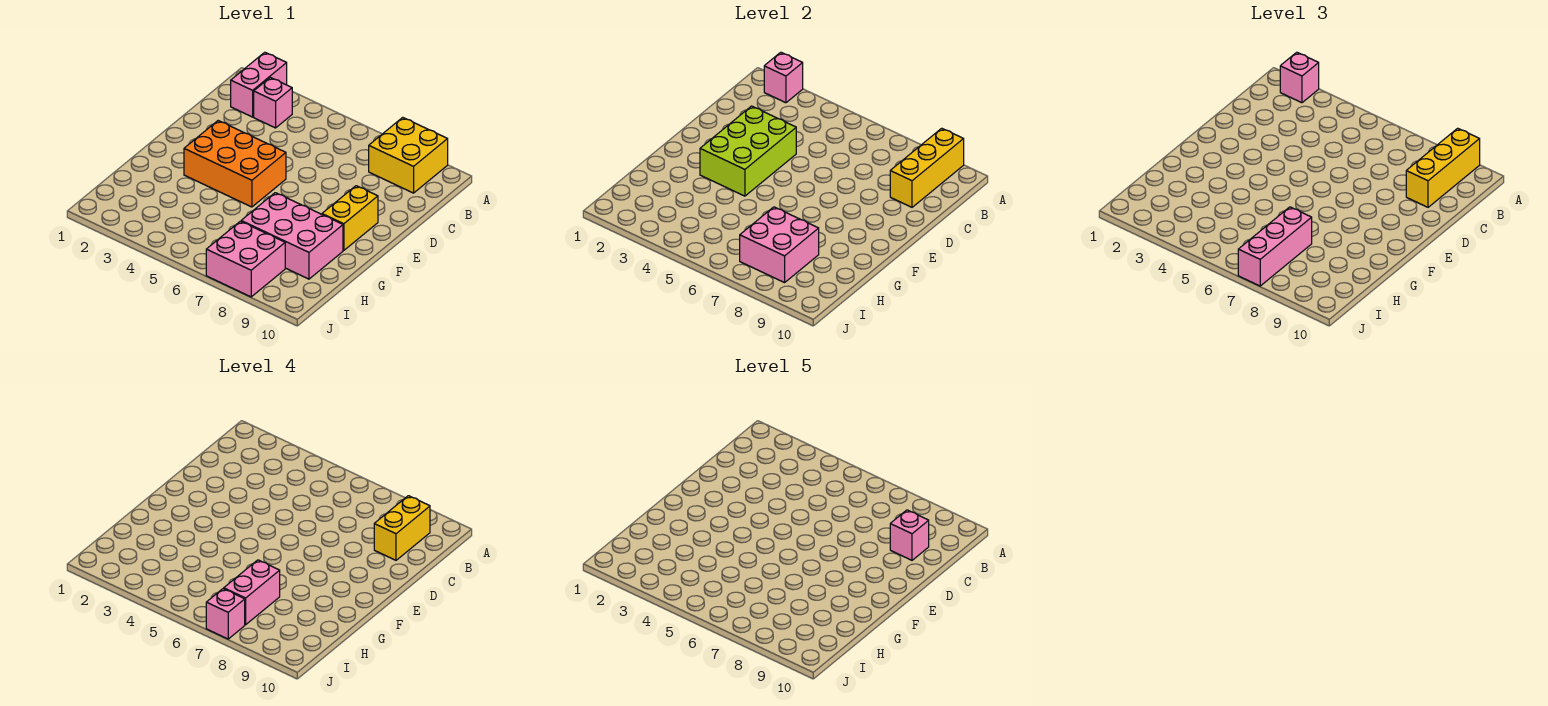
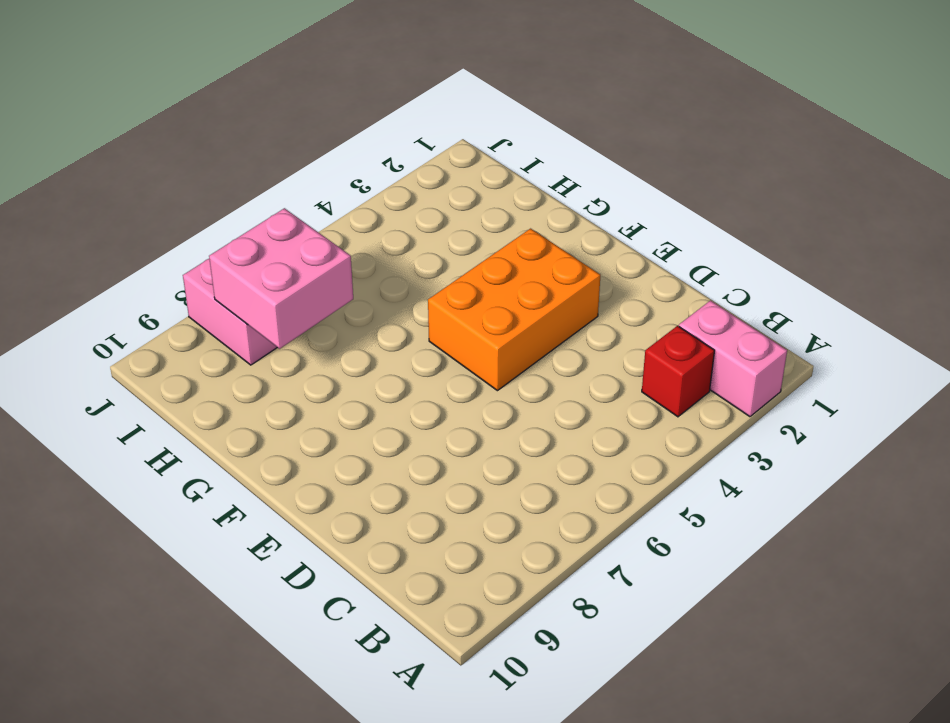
red brick B3 level 1 -> pink brick B3 level 1
none -> yellow brick A8:B9 level 1
none -> yellow brick E9:F9 level 1
none -> pink brick G7:H9 level 1

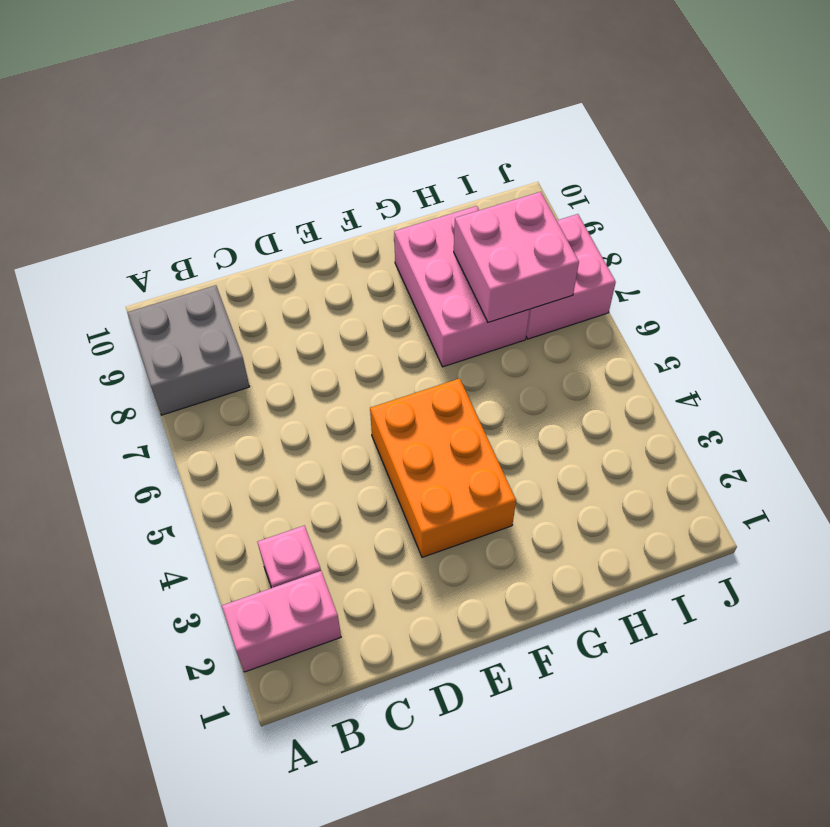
grey brick A8:B9 level 1 -> yellow brick A8:B9 level 1
none -> yellow brick E9:F9 level 1
none -> pink brick A2 level 2
none -> yellow brick A9:C9 level 2

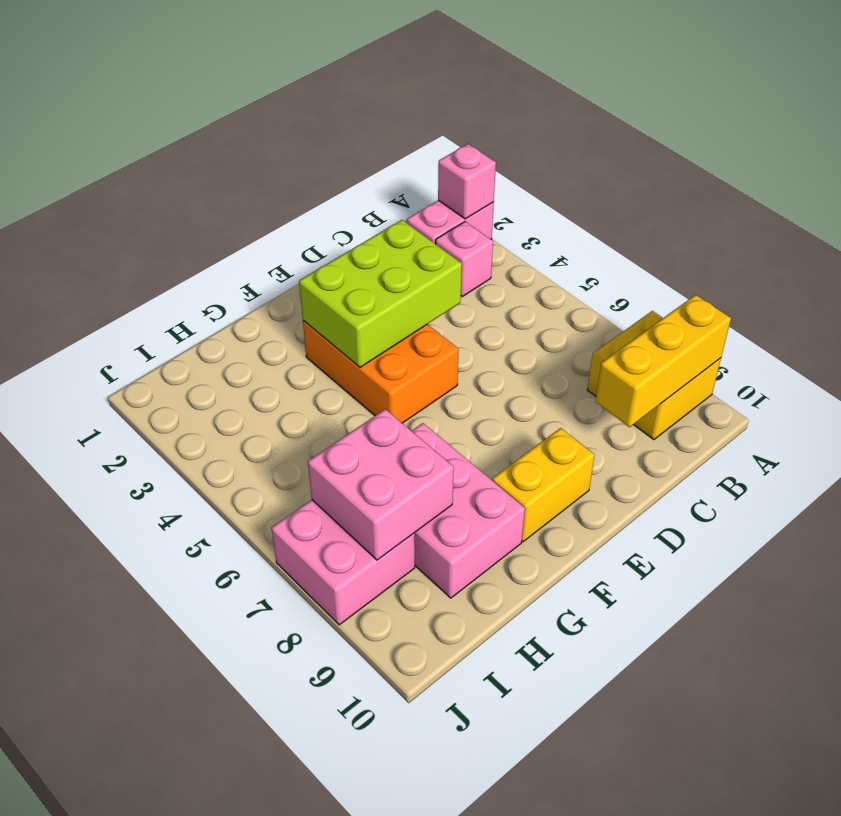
none -> pink brick A2 level 3
none -> yellow brick A9:C9 level 3
none -> pink brick H7:J7 level 3

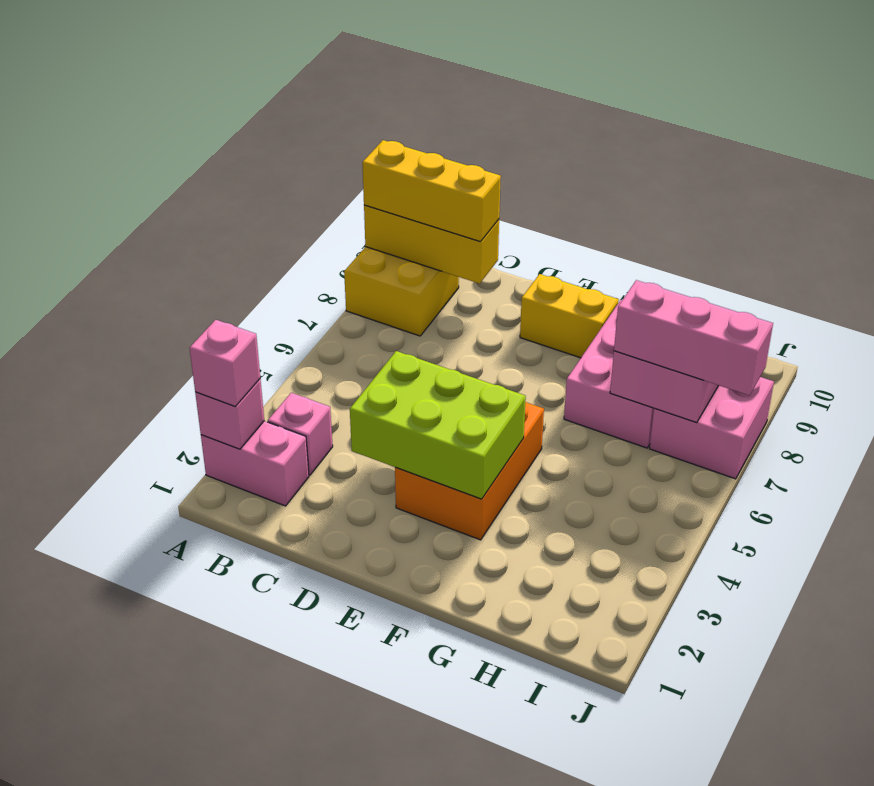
none -> yellow brick B9:C9 level 4
none -> pink brick H7:I7 level 4
none -> pink brick J7 level 4

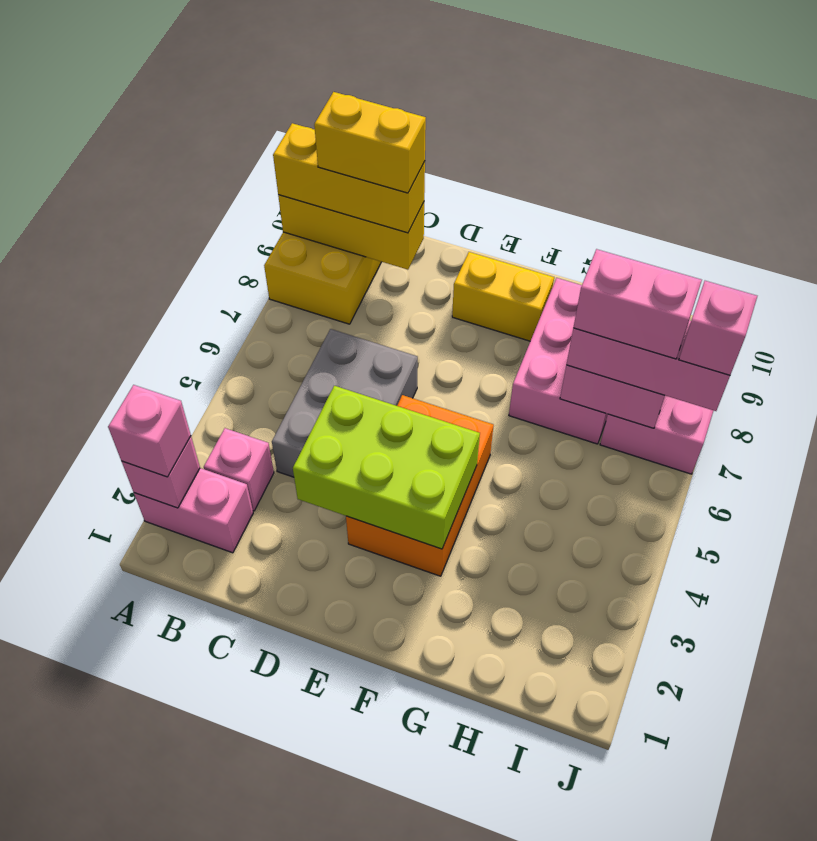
grey brick C4:D6 level 1 -> none
none -> pink brick C9 level 5

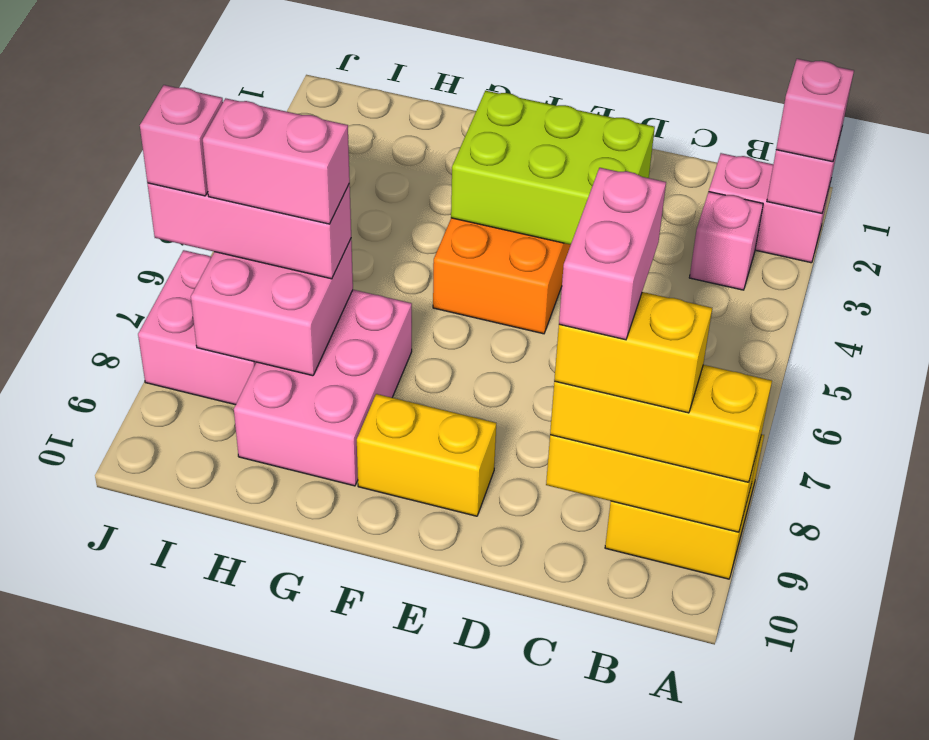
pink brick C8:C9 level 5 -> pink brick C9 level 5

